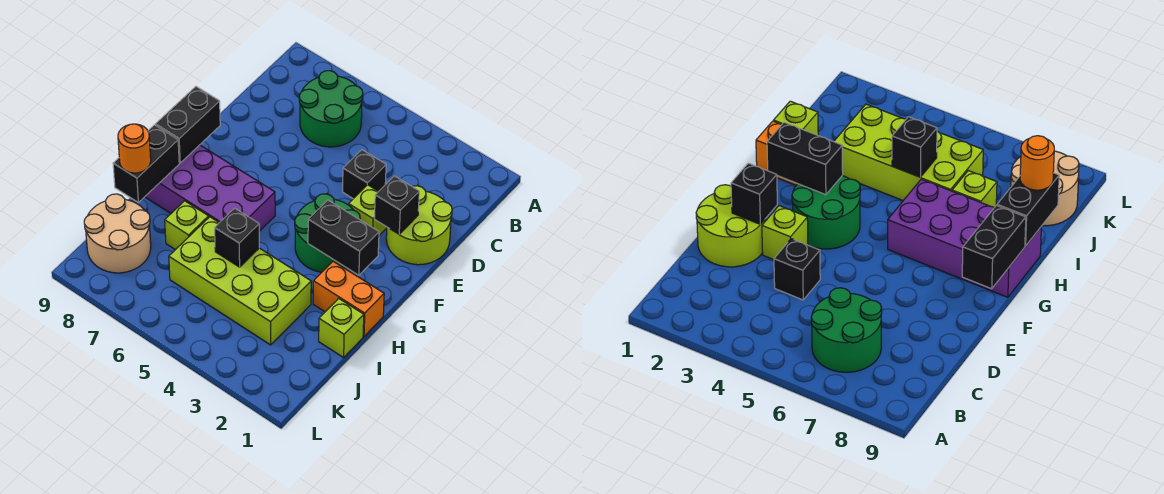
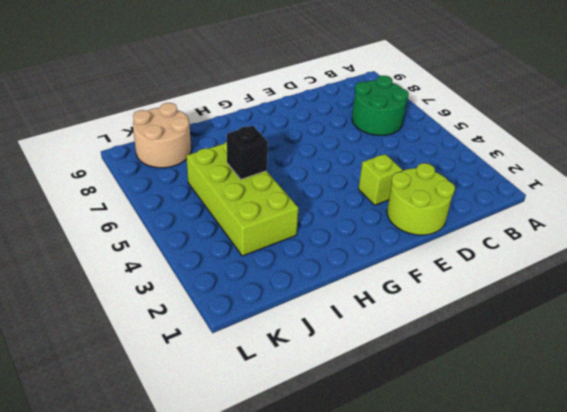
none -> black brick D4 level 1
none -> green round brick F3:G4 level 1
none -> purple brick G6:H9 level 1

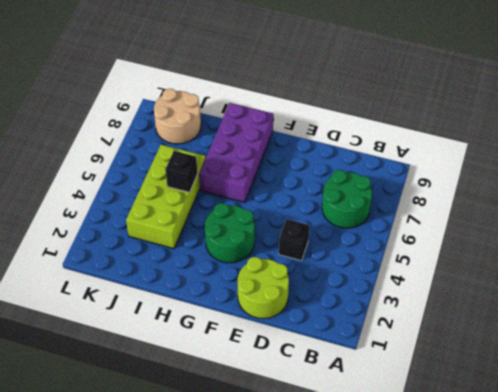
none -> lime brick E3 level 1
none -> orange brick H1:H2 level 1
none -> lime brick I1 level 1

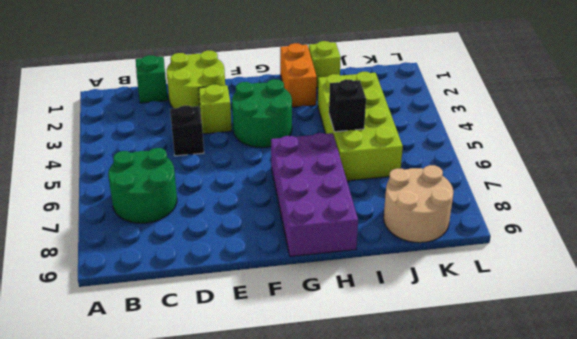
green brick C1 level 1 -> none
none -> lime brick I7 level 1
none -> black brick E2 level 2
none -> black brick F9:G9 level 2

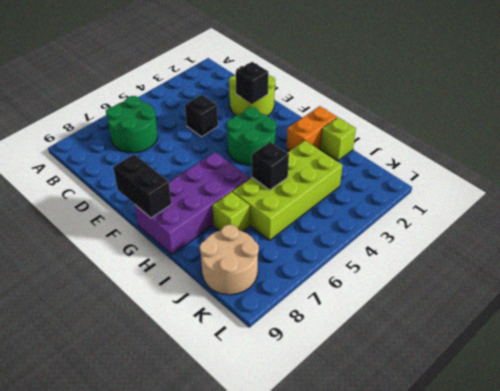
none -> lime brick E3 level 1
none -> black brick G2:G3 level 2
none -> black brick H9:I9 level 2

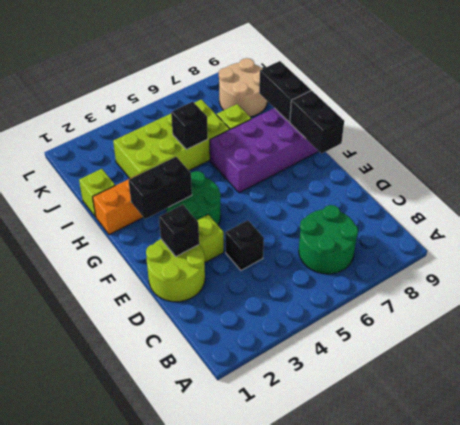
none -> orange round brick I9 level 3

